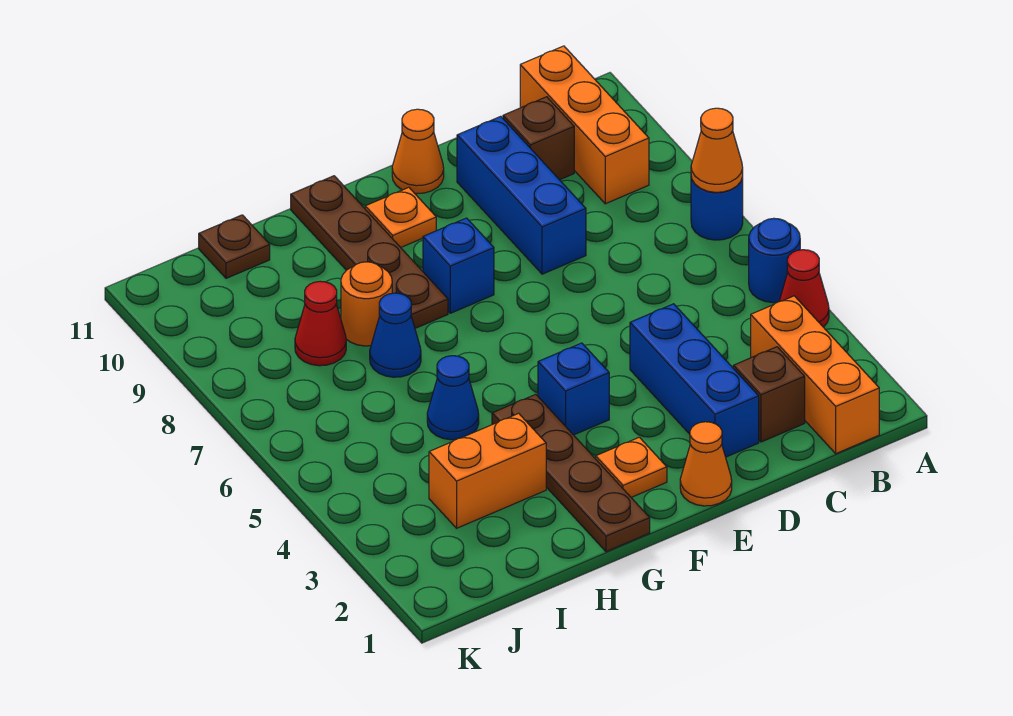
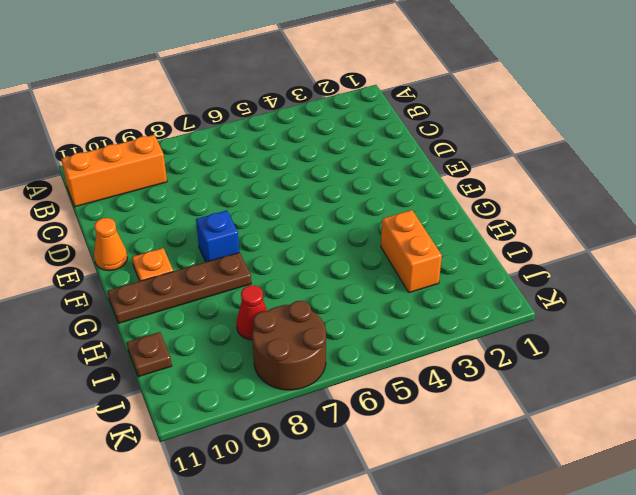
brown round brick J7:K8 level 1 -> none
none -> red cone A4 level 1
none -> blue round brick A5 level 1
none -> blue round brick A7 level 1

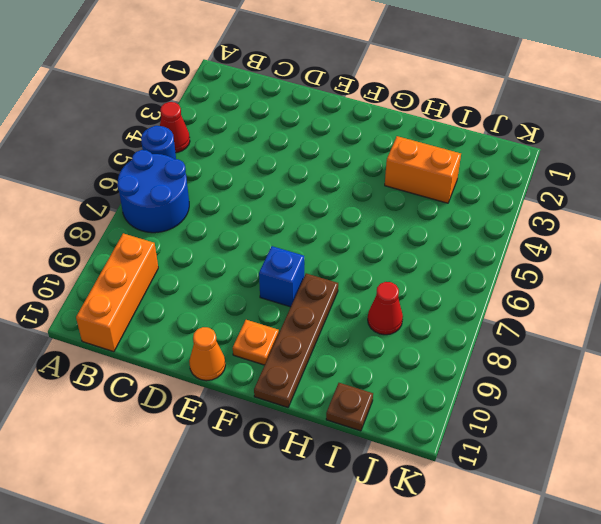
blue round brick A6:B7 level 1 -> blue round brick A7 level 1
none -> orange brick B1:B3 level 1
none -> brown brick C2 level 1
none -> brown brick C10 level 1

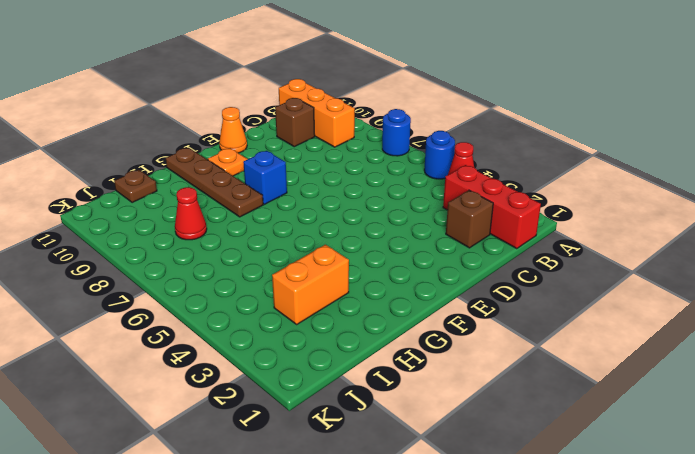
red brick B1:B3 level 1 -> orange brick B1:B3 level 1
none -> blue brick D2:D4 level 1
none -> blue brick D8:D10 level 1
none -> orange cone E1 level 1

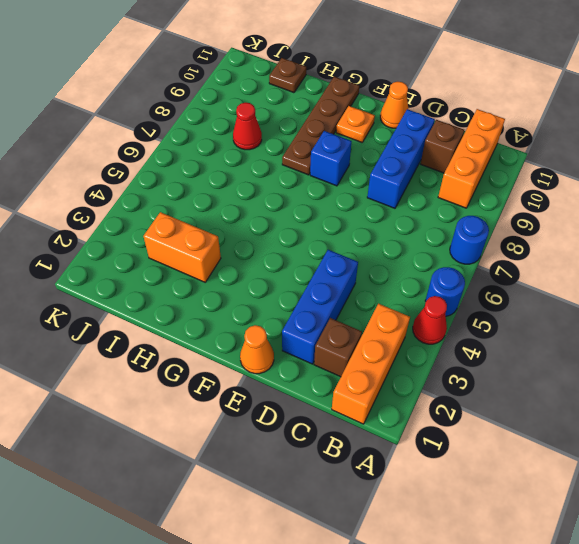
none -> orange plate F2 level 1
none -> blue brick F4 level 1
none -> brown plate G1:G4 level 1

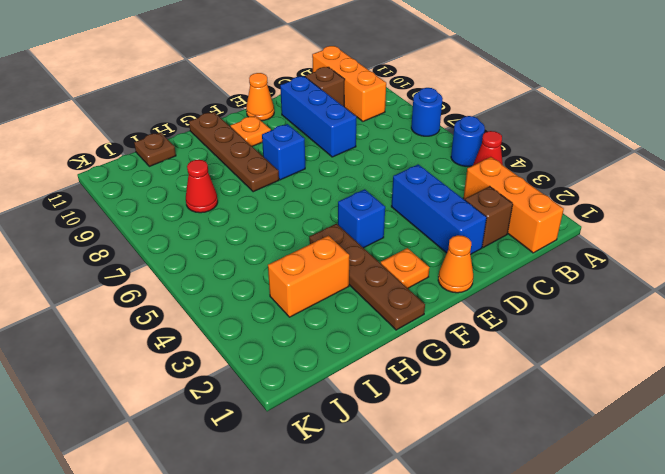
none -> blue cone H5 level 1
none -> blue cone H7 level 1
none -> orange round brick H8 level 1

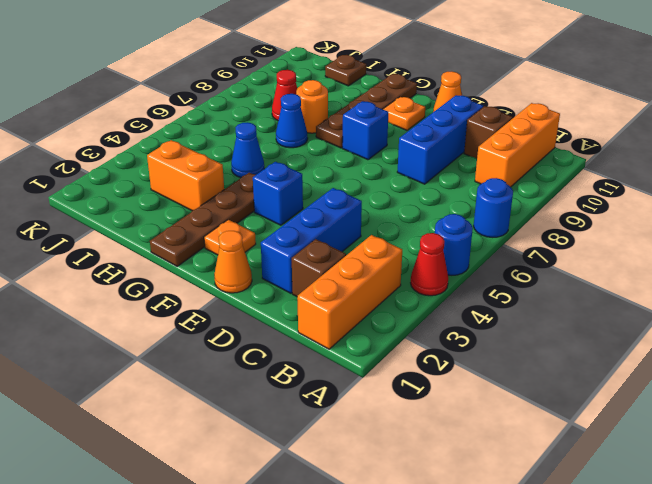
none -> orange cone A7 level 2

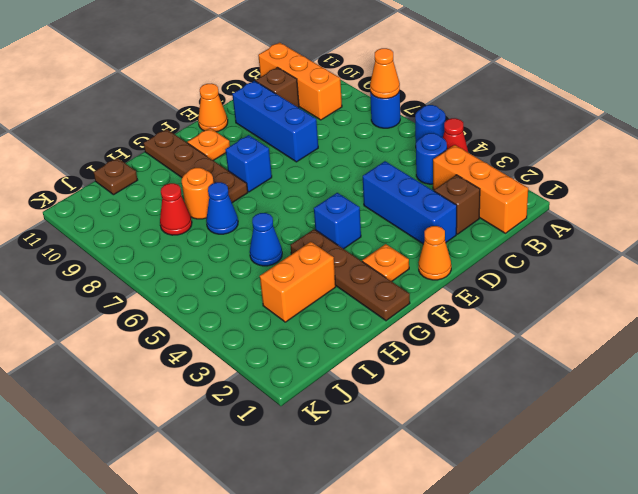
blue round brick B4 level 1 -> none

